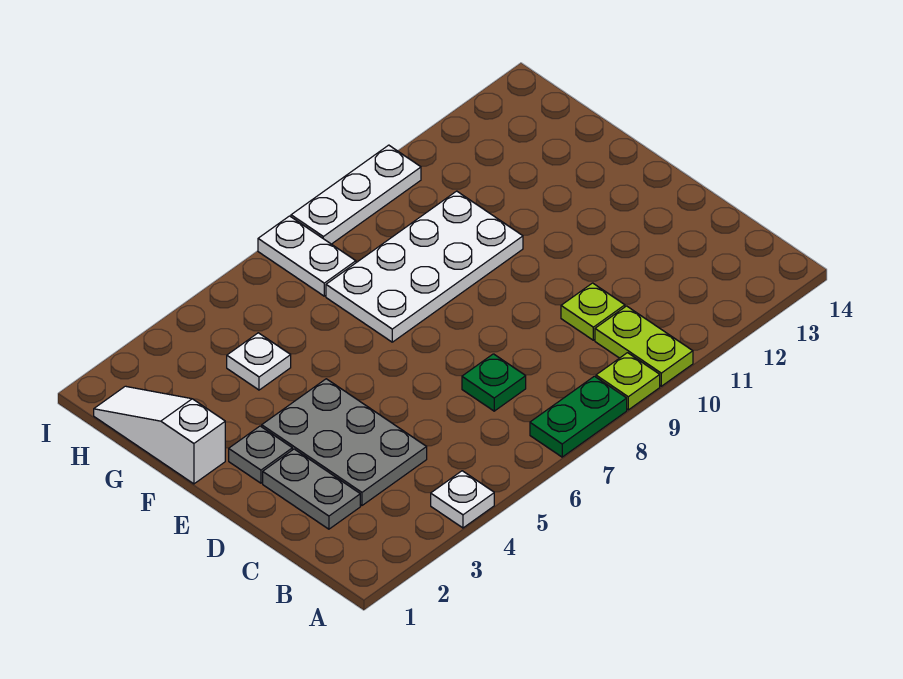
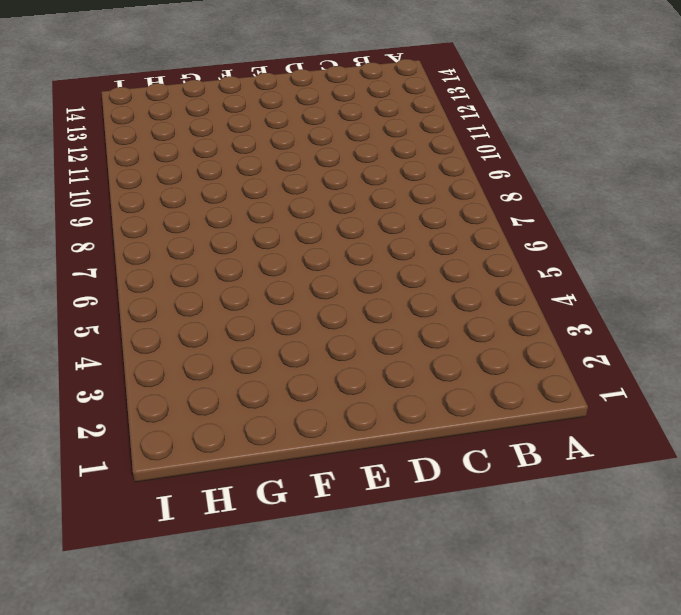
none -> white plate A4 level 1
none -> green plate A7:A8 level 1
none -> lime plate A9 level 1

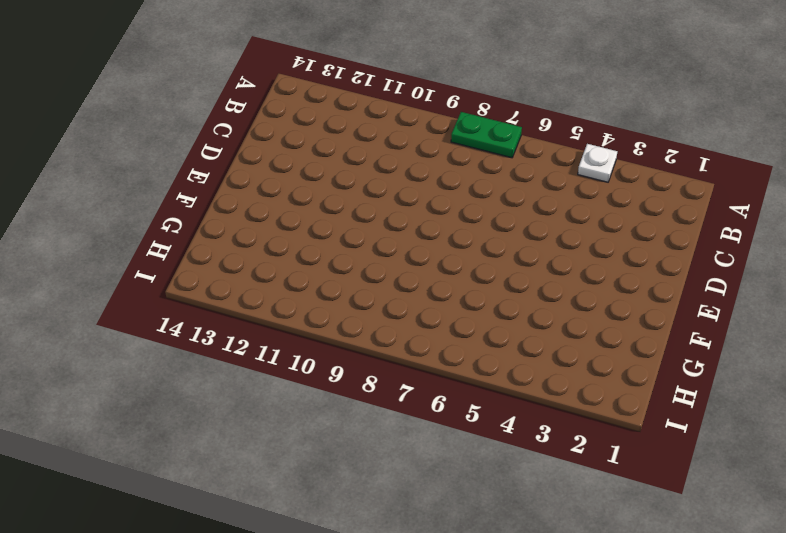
none -> lime plate A9 level 1
none -> lime plate A10:B10 level 1
none -> grey plate C2:D2 level 1

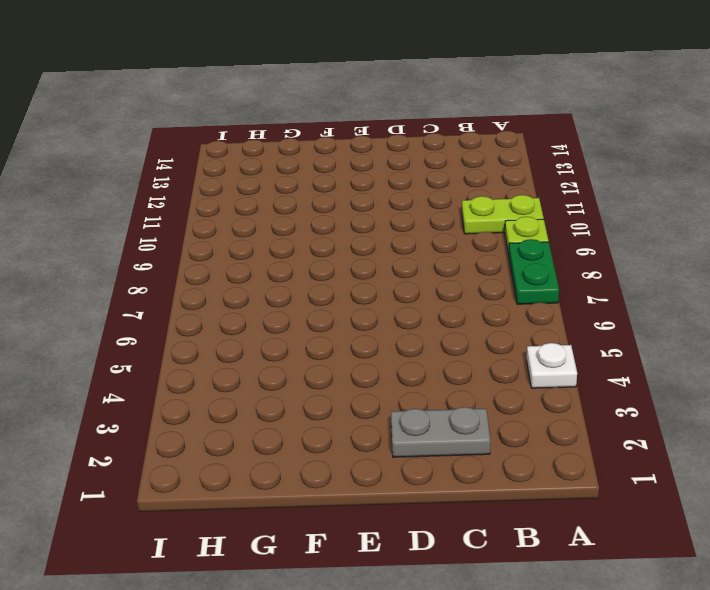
none -> grey plate C3:E4 level 1
none -> green plate C7 level 1
none -> lime plate C10 level 1

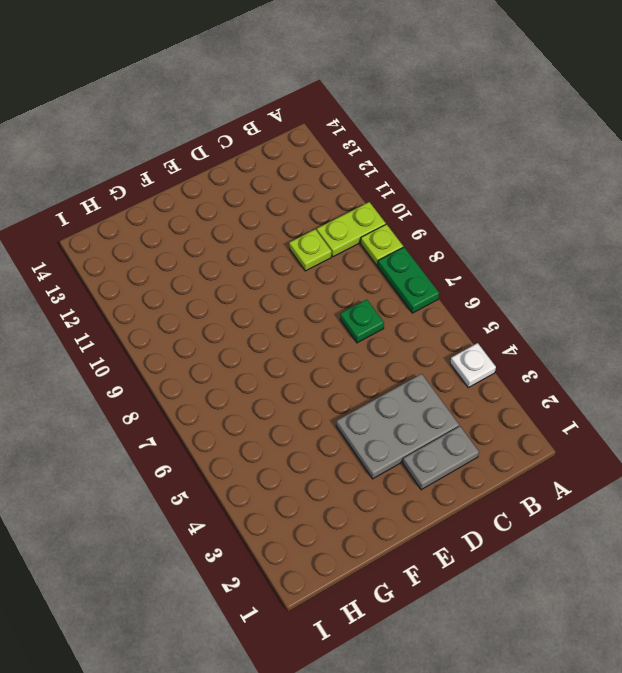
none -> grey plate E2 level 1
none -> white slope F1:H1 level 1 top F
none -> white plate F7:G10 level 1

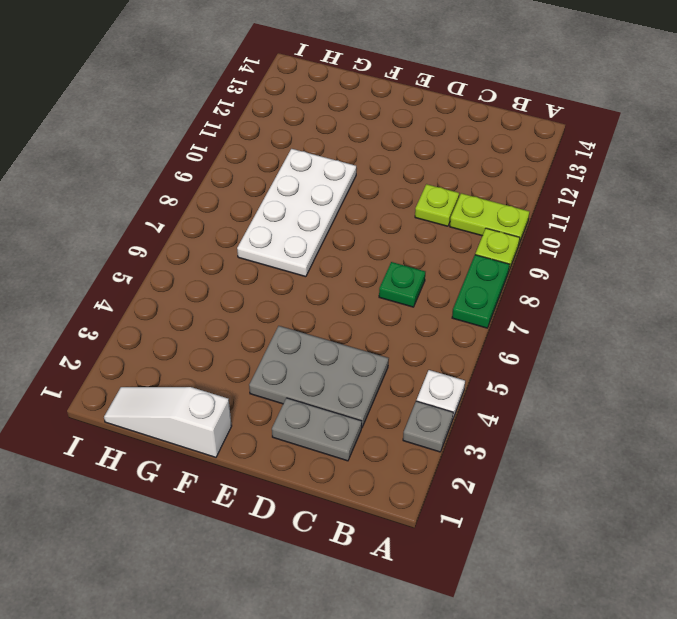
grey plate A3 level 1 -> grey plate E2 level 1
none -> white plate G4 level 1
none -> white plate H7:I7 level 1
none -> white plate I8:I10 level 1

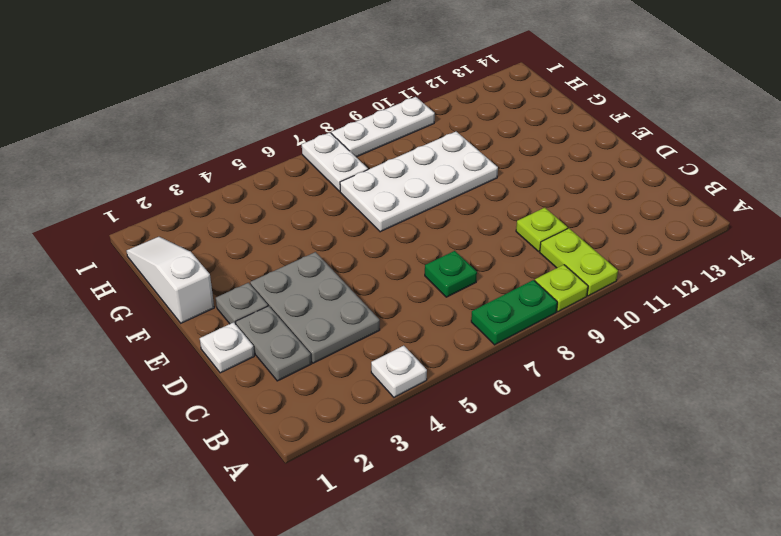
white plate D1 level 1 -> white plate G4 level 1

